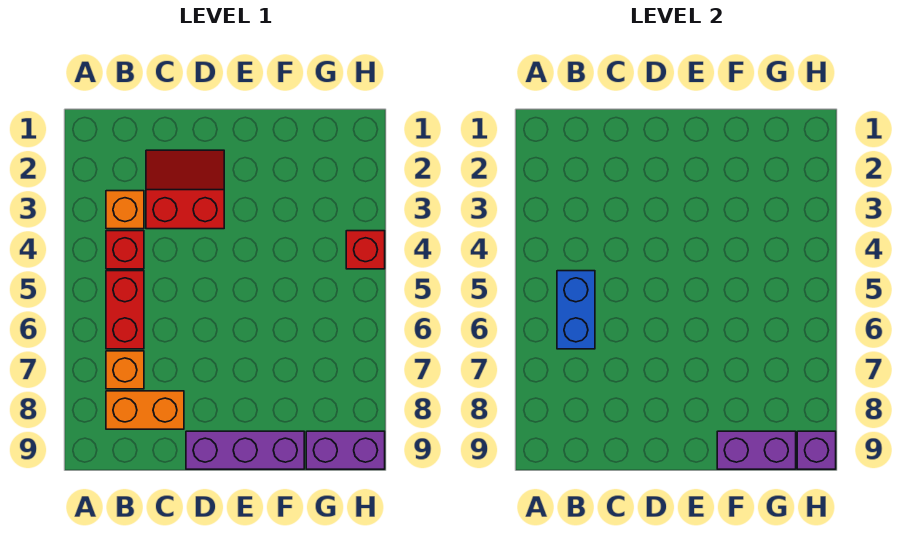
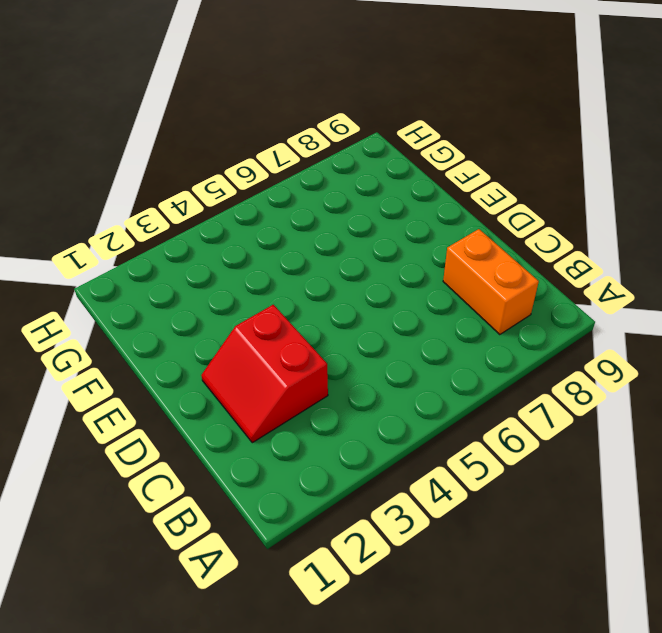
none -> orange brick B3 level 1
none -> red brick B4 level 1
none -> red brick B5:B6 level 1

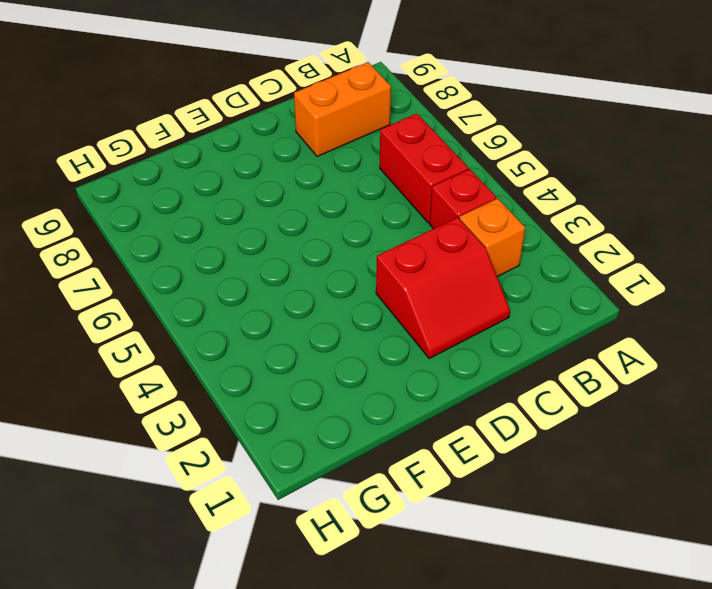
none -> orange brick B7 level 1
none -> purple brick D9:F9 level 1
none -> purple brick G9:H9 level 1

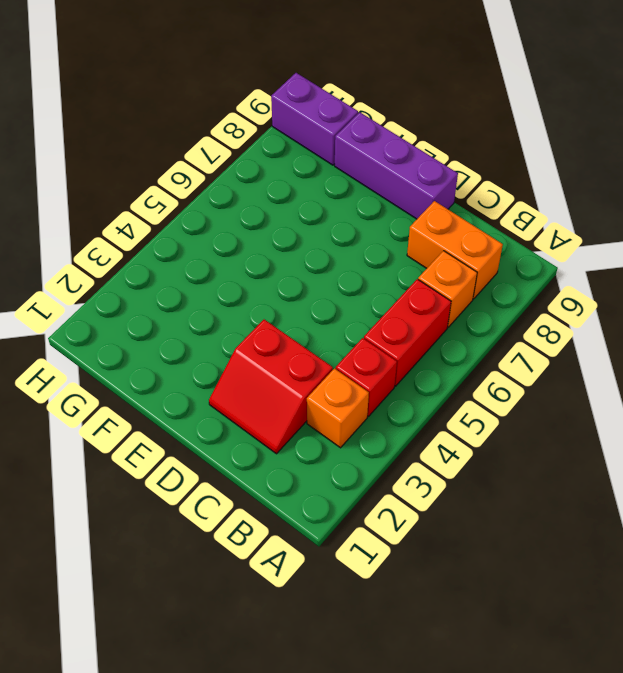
none -> red brick H4 level 1
none -> blue brick B5:B6 level 2
none -> purple brick F9:G9 level 2

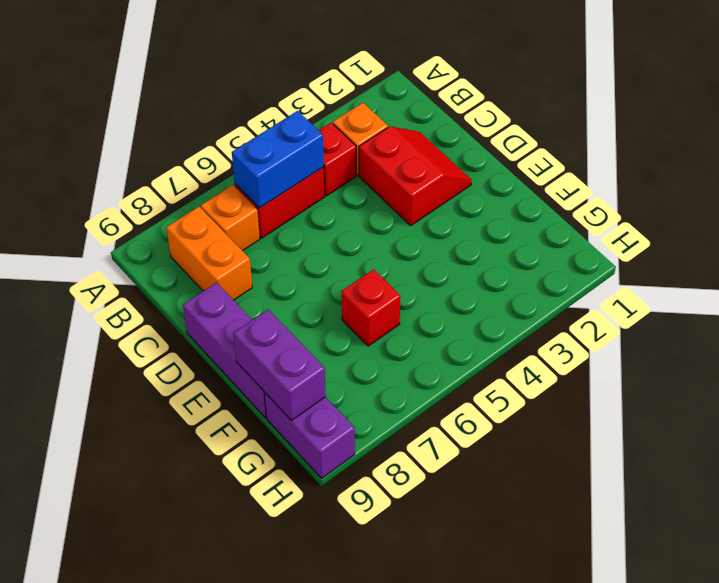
red brick F6 level 1 -> red brick H4 level 1
none -> purple brick H9 level 2

